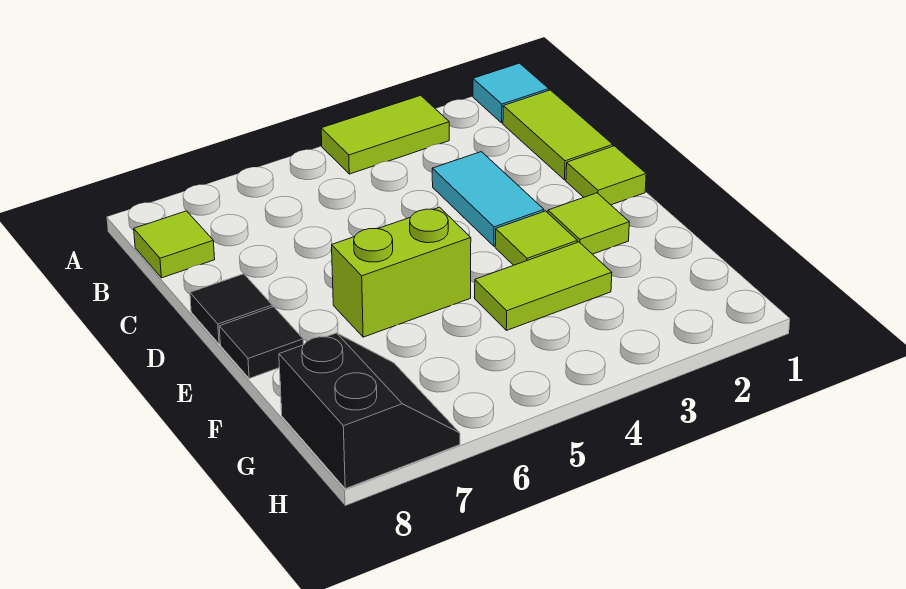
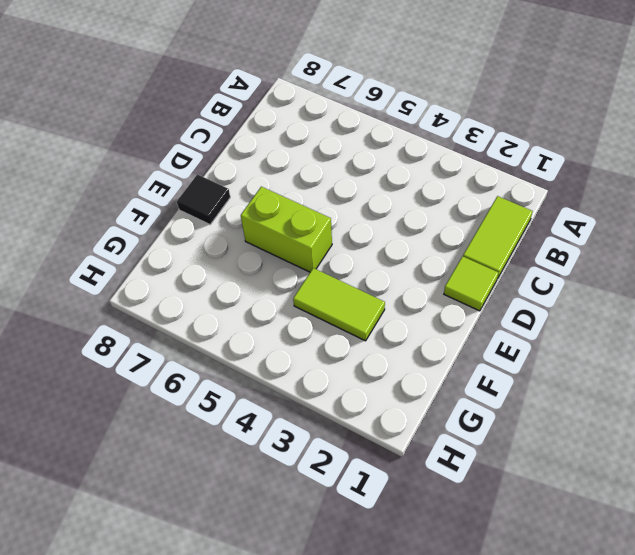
none -> cyan tile A1 level 1
none -> lime tile A3:A4 level 1
none -> lime tile B8 level 1

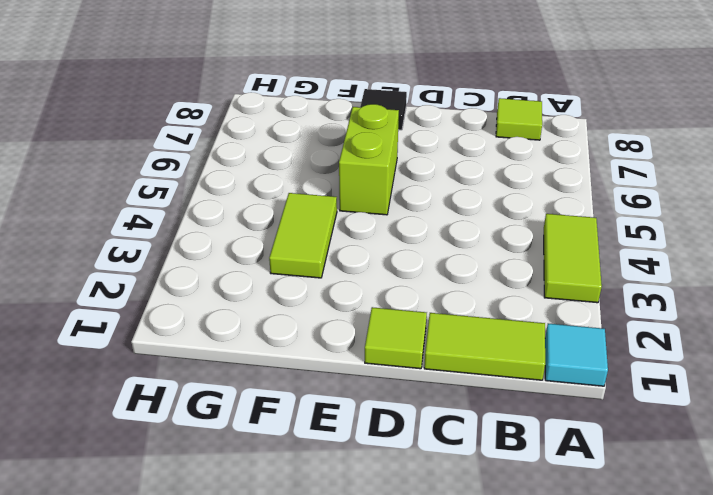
none -> cyan tile C3:D3 level 1
none -> black tile D8 level 1
none -> lime tile E2 level 1

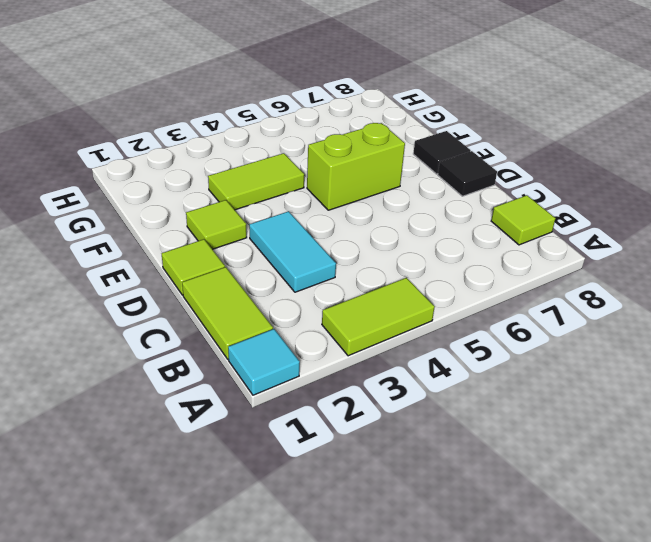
none -> lime tile E3 level 1
none -> black slope G7:H8 level 1 top 8

